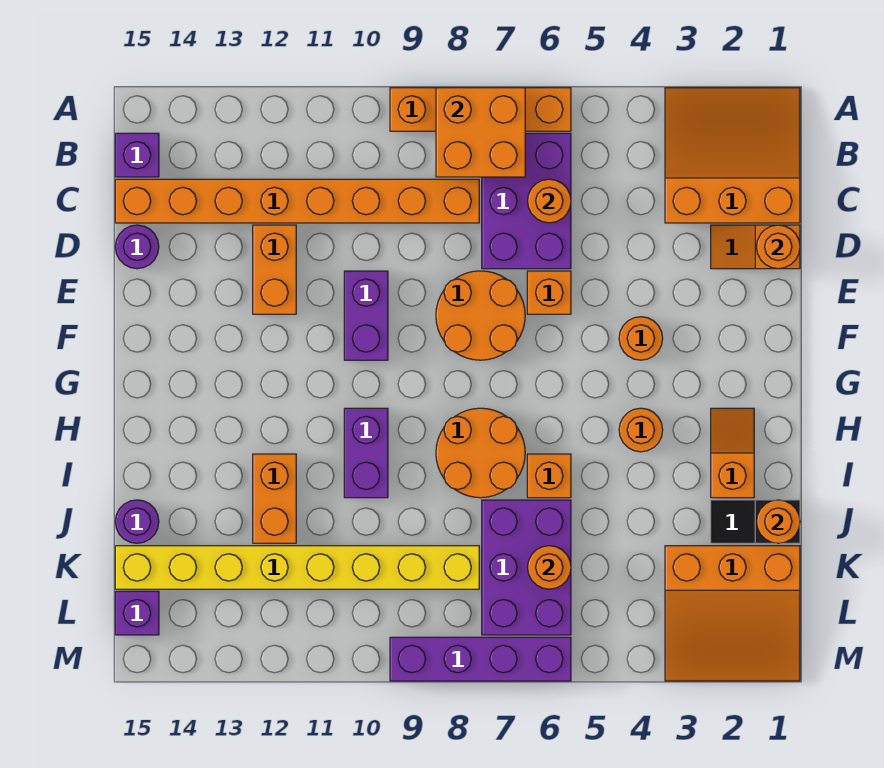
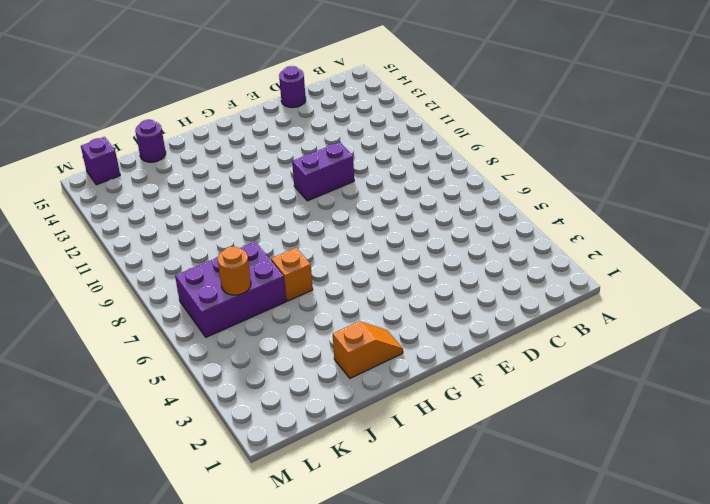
none -> orange slope A1:C3 level 1 top C
none -> orange brick A6:A9 level 1
none -> purple brick B6:D7 level 1
none -> purple brick B15 level 1

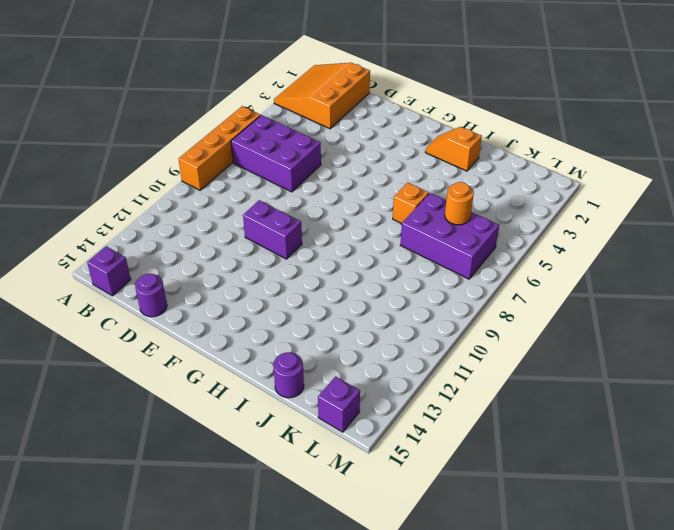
none -> orange brick C8:C15 level 1
none -> orange slope D1:D2 level 1 top 1
none -> orange brick D12:E12 level 1
none -> orange brick E6 level 1

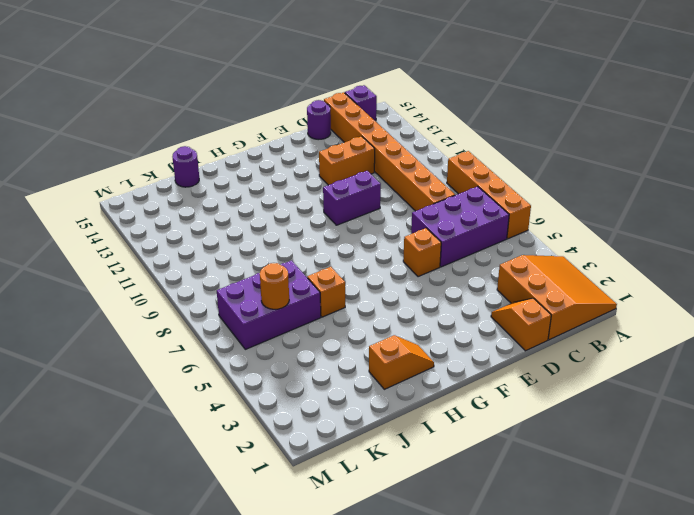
none -> orange round brick E7:F8 level 1
none -> orange round brick F4 level 1
none -> orange round brick H4 level 1
none -> orange round brick H7:I8 level 1

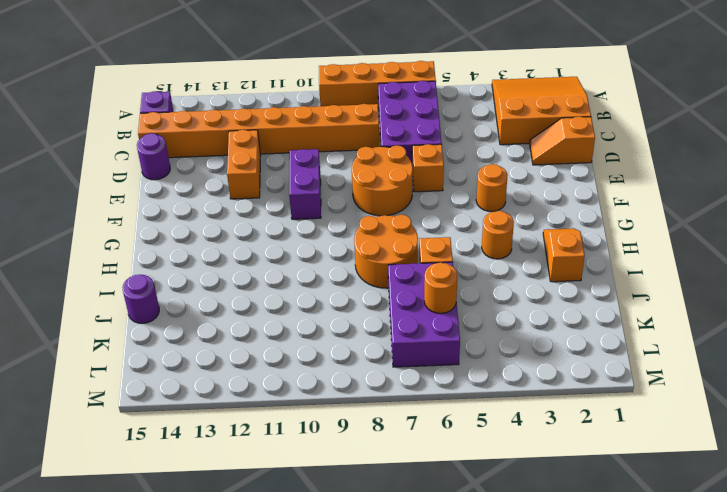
none -> purple brick H10:I10 level 1
none -> orange brick I12:J12 level 1
none -> black slope J1:J2 level 1 top 1
none -> orange slope K1:M3 level 1 top K

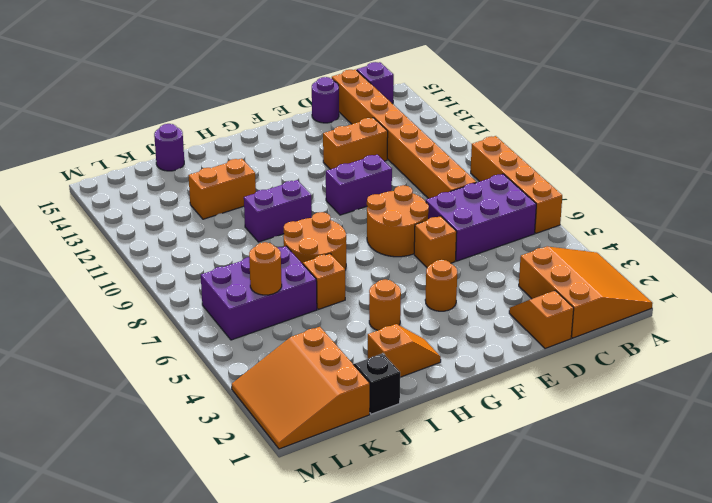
none -> yellow brick K8:K15 level 1
none -> purple brick L15 level 1
none -> purple brick M6:M9 level 1
none -> orange brick A7:B8 level 2

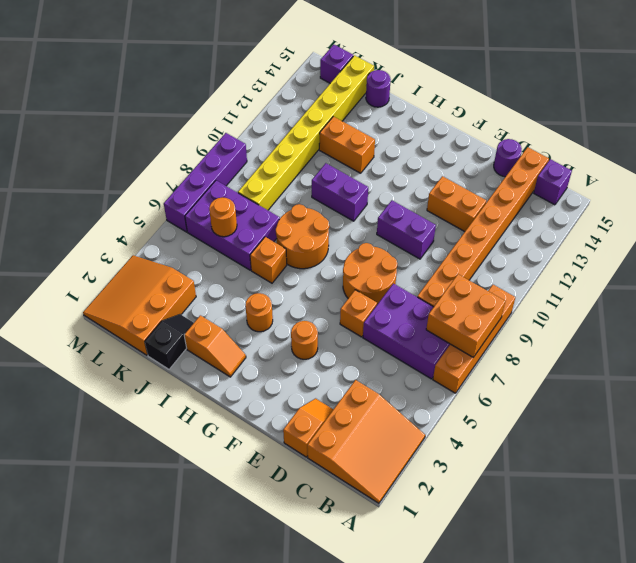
none -> orange round brick C6 level 2
none -> orange round brick D1 level 2
none -> orange round brick J1 level 2

